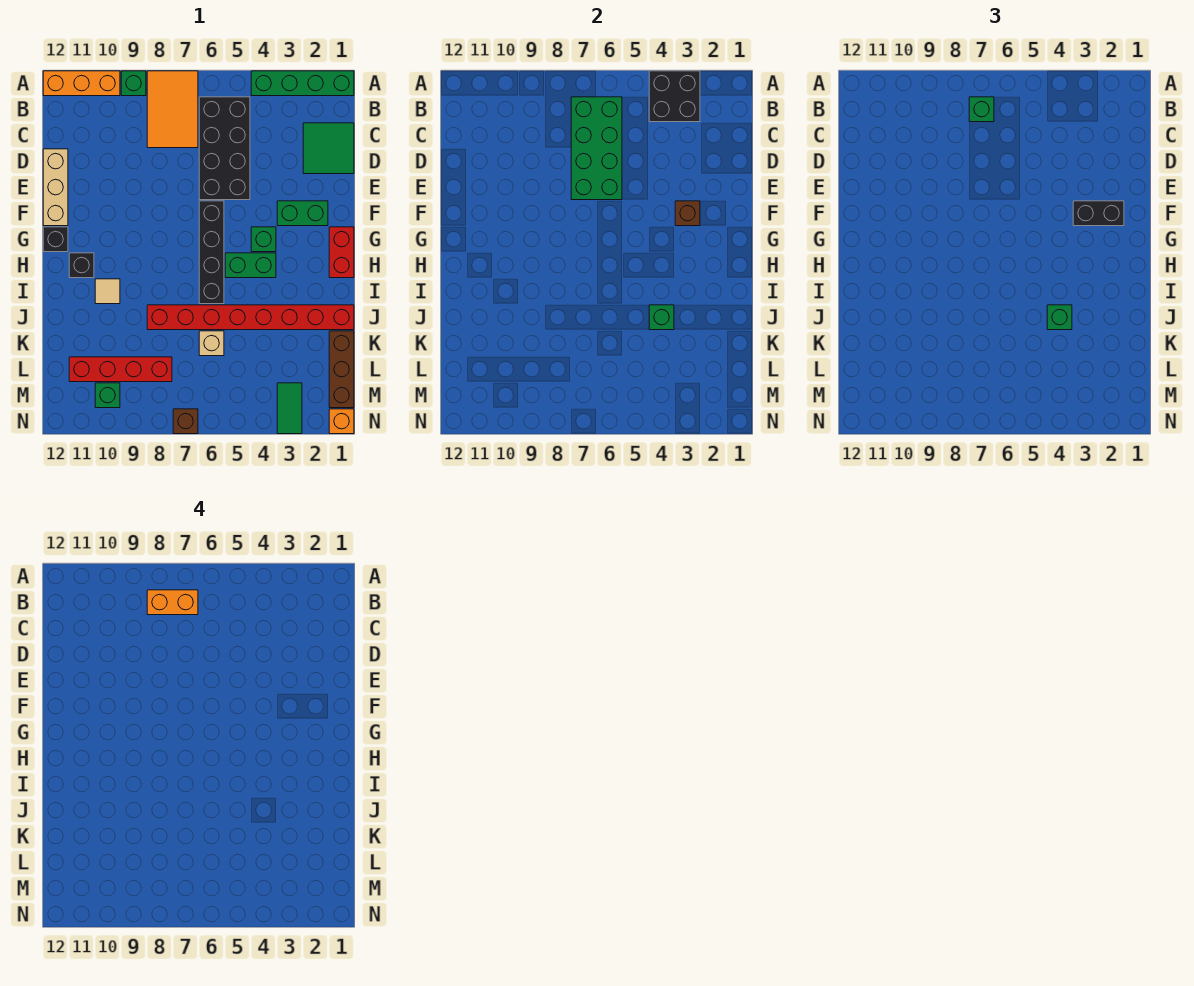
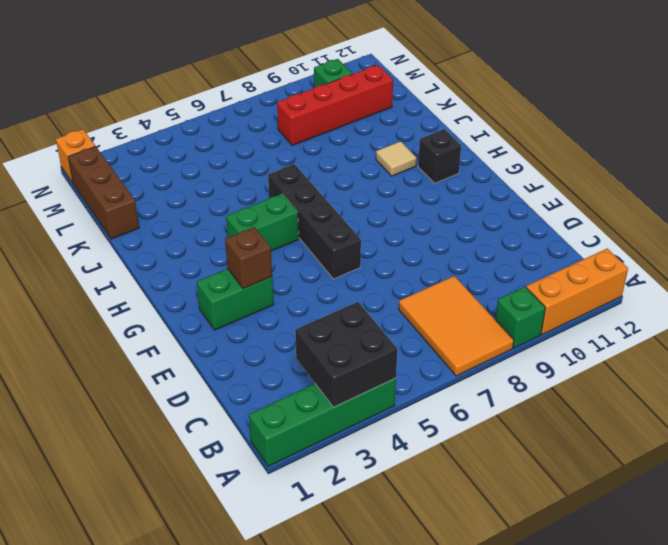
none -> black brick B5:E6 level 1
none -> green tile C1:D2 level 1
none -> tan brick D12:F12 level 1
none -> red brick G1:H1 level 1

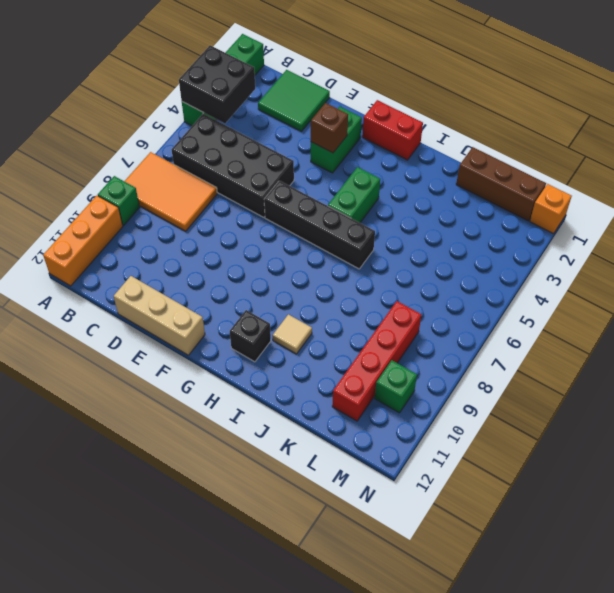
none -> green brick G4 level 1
none -> black brick G12 level 1
none -> red brick J1:J8 level 1
none -> tan brick K6 level 1

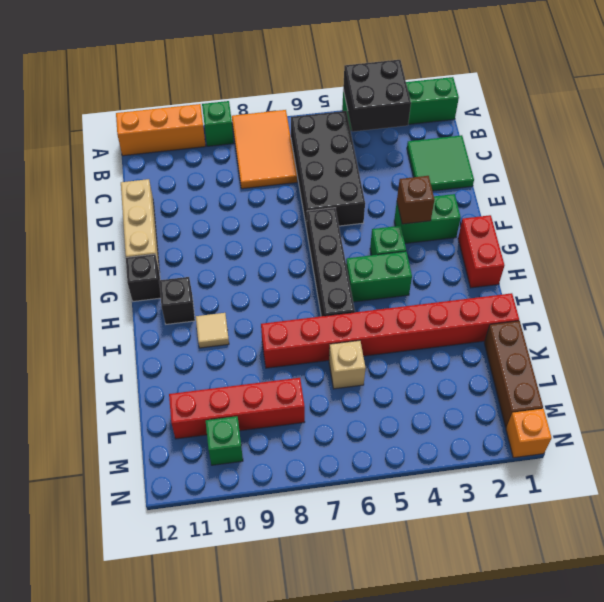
none -> green tile M3:N3 level 1
none -> brown brick N7 level 1
none -> green brick B6:E7 level 2
none -> green brick J4 level 2

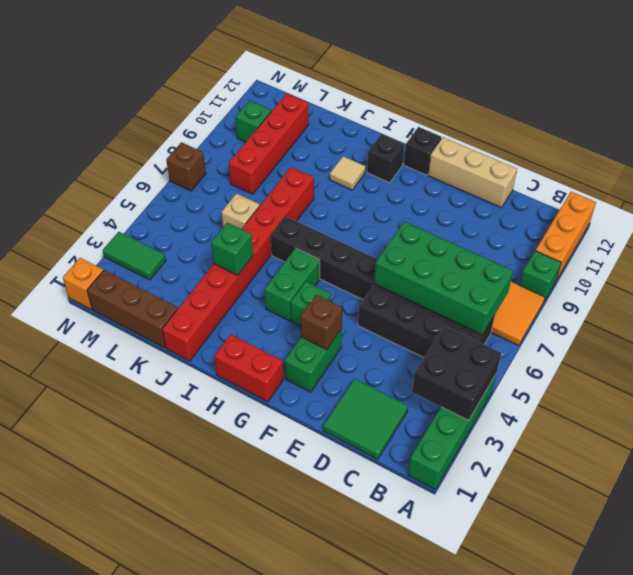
none -> green brick B7 level 3
none -> black brick F2:F3 level 3
none -> green brick J4 level 3
none -> orange brick B7:B8 level 4

